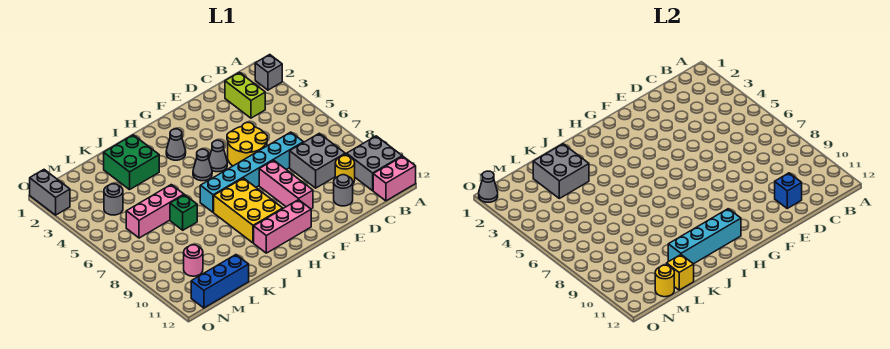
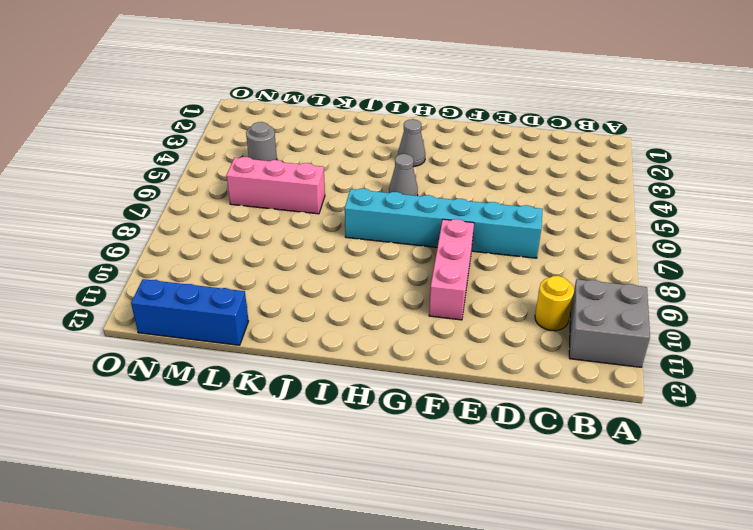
none -> grey brick A2 level 1
none -> pink brick A12:B12 level 1
none -> lime brick C2:C3 level 1

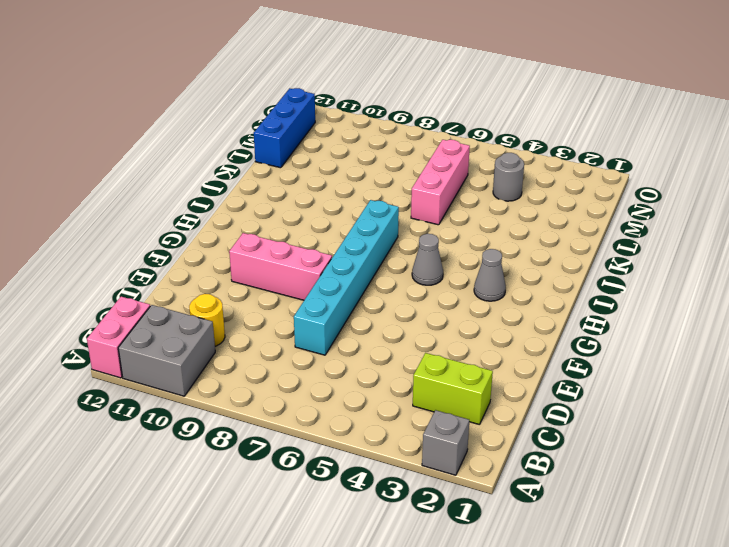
none -> grey brick C8:D9 level 1
none -> grey round brick D11 level 1
none -> yellow round brick E5:F6 level 1

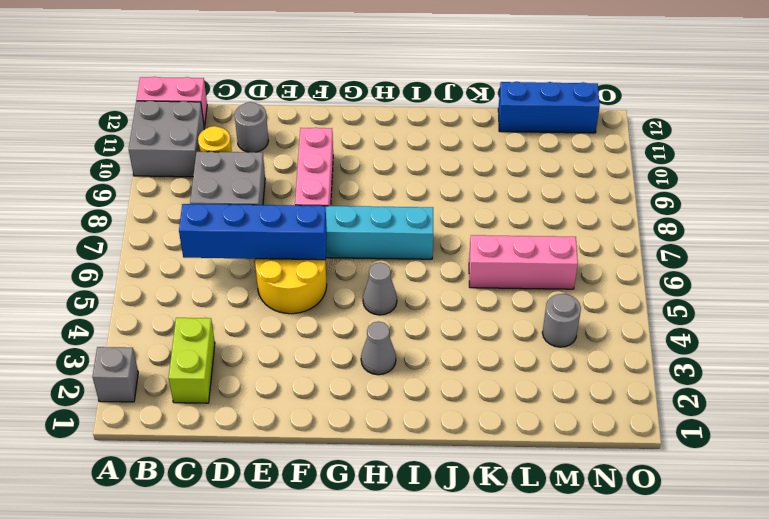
blue brick C6:F6 level 2 -> none
none -> grey cone G5 level 1
none -> pink brick G11:I11 level 1
none -> yellow brick H8:I10 level 1

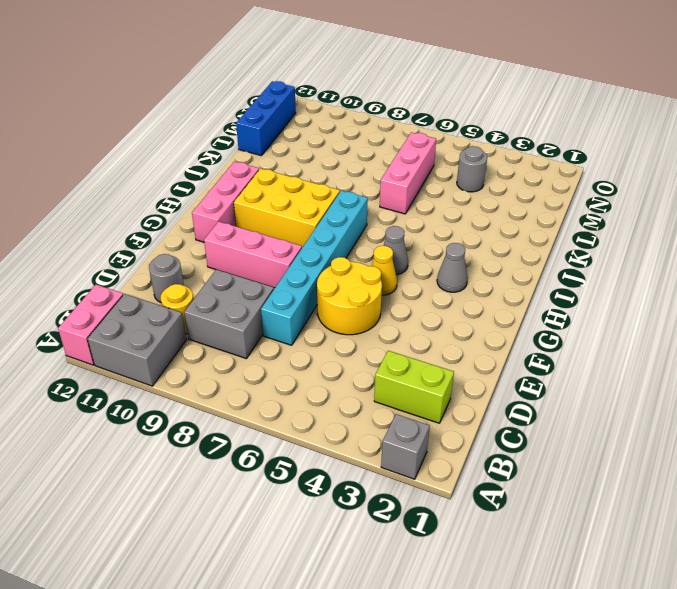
yellow cone G5 level 1 -> grey cone G5 level 1
none -> green brick J2:K3 level 1
none -> green brick K7 level 1
none -> pink round brick M10 level 1

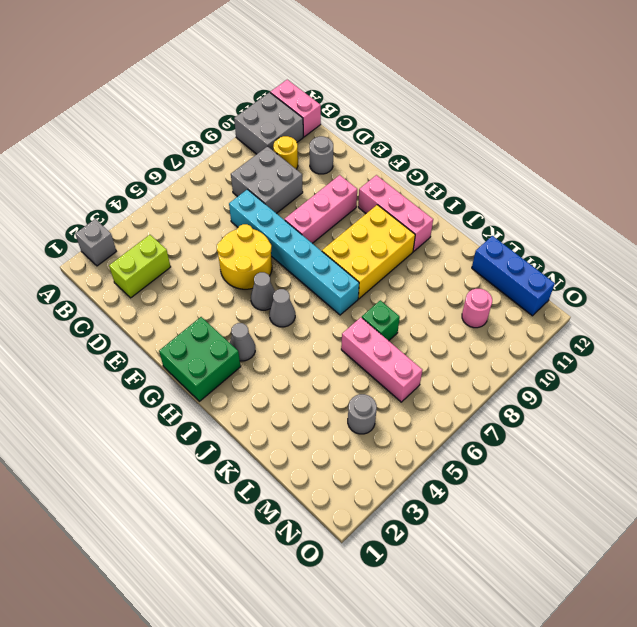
green brick G1:H2 level 1 -> green brick J2:K3 level 1
none -> grey brick O1:O2 level 1
none -> blue brick D11 level 2
none -> cyan brick H11:K11 level 2

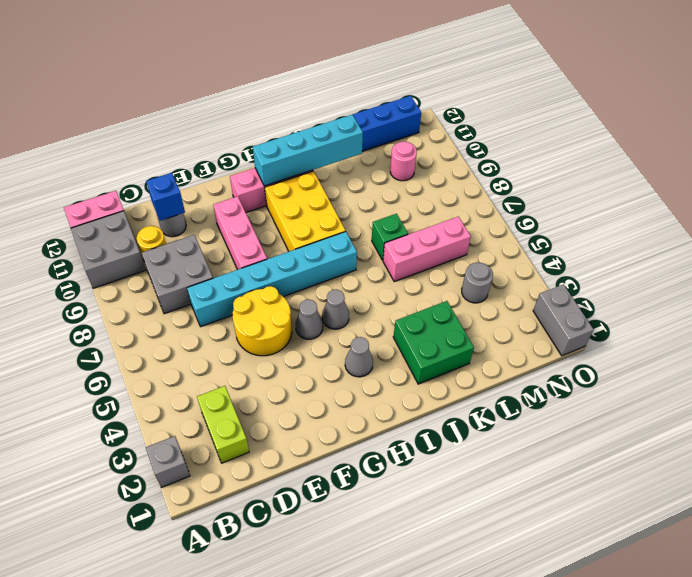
none -> grey brick K2:L3 level 2
none -> yellow brick L12 level 2
none -> yellow round brick M12 level 2

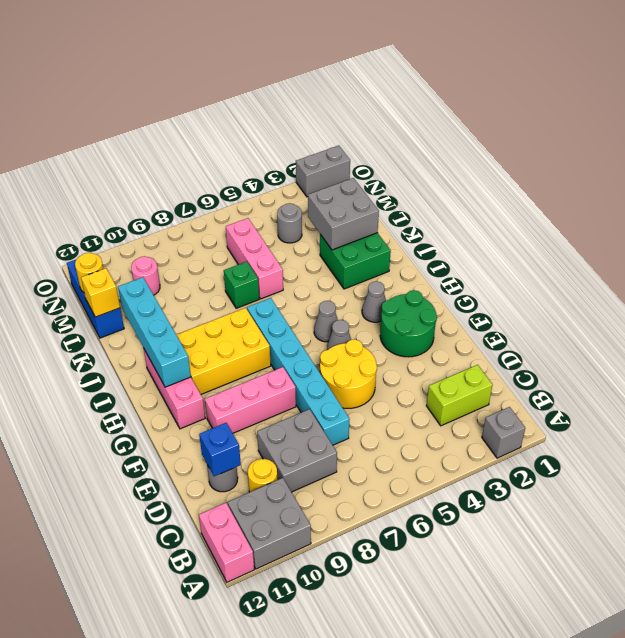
green round brick F2:G3 level 1 -> none
none -> grey cone O1 level 2

